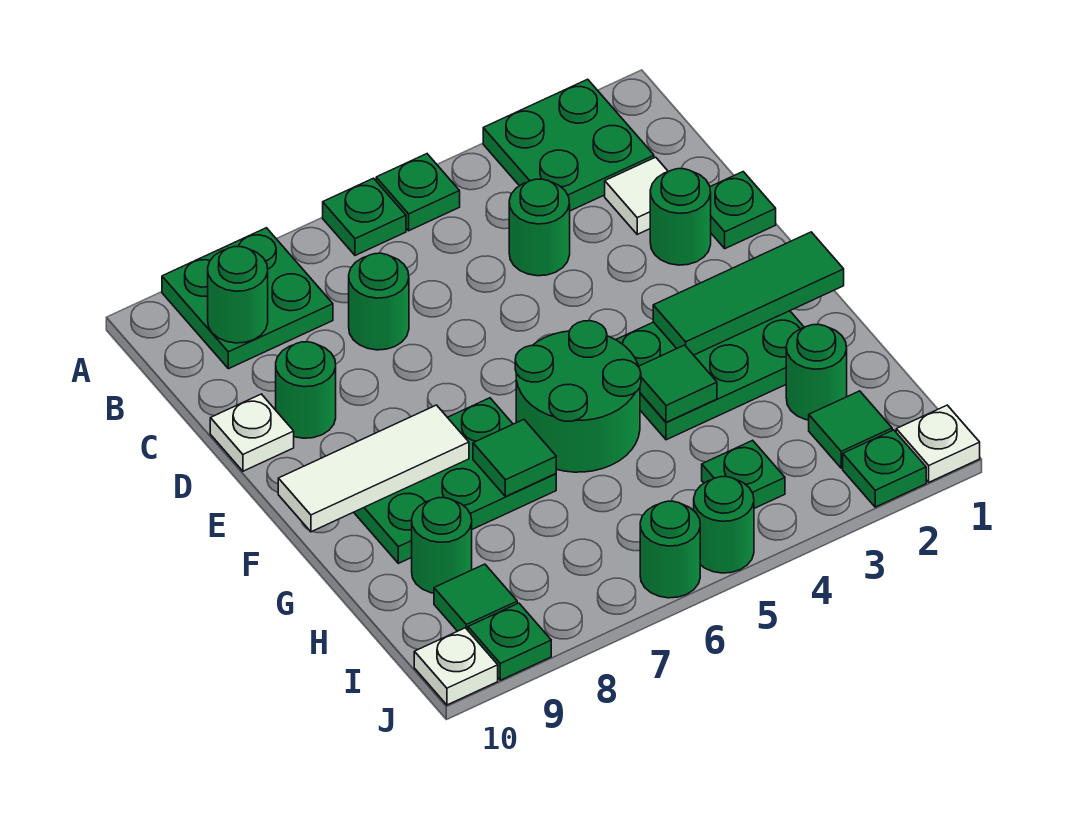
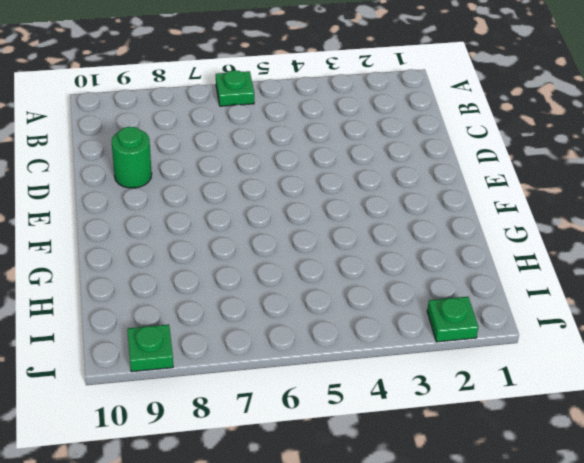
none -> green plate A2:B3 level 1
none -> green plate A5 level 1
none -> green plate A8:B9 level 1
none -> white tile C2 level 1

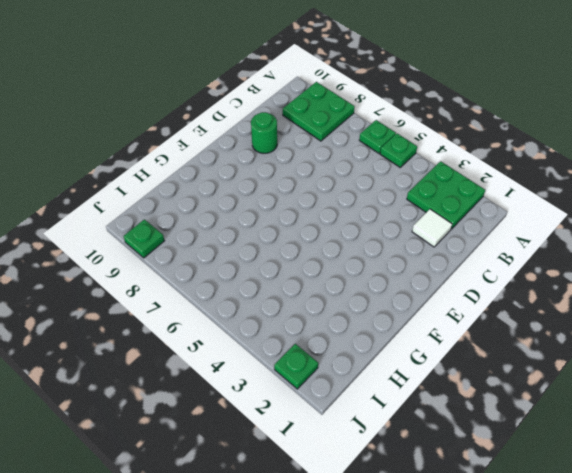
none -> green round brick C4 level 1
none -> green round brick C7 level 1
none -> green plate D1 level 1
none -> green round brick D2 level 1

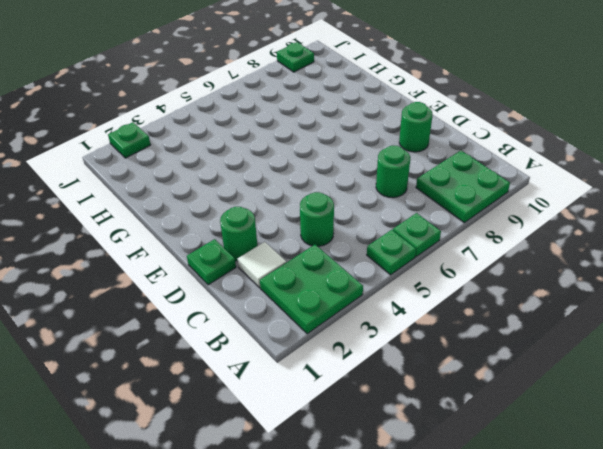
none -> white plate D10 level 1
none -> green plate F2:G4 level 1
none -> green round brick F5:G6 level 1
none -> green plate F7:G9 level 1

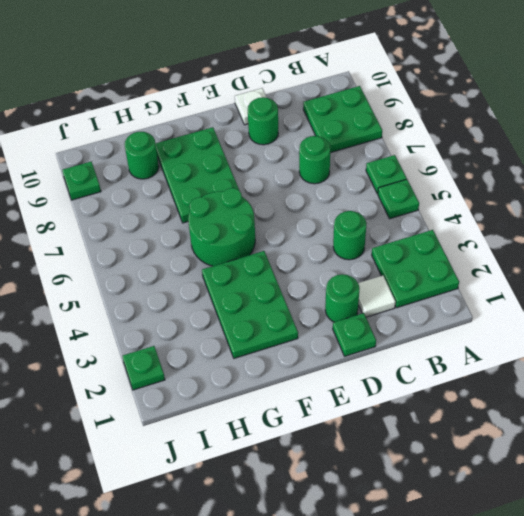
none -> green round brick H2 level 1
none -> green tile I2 level 1
none -> green plate I4 level 1
none -> green tile I9 level 1

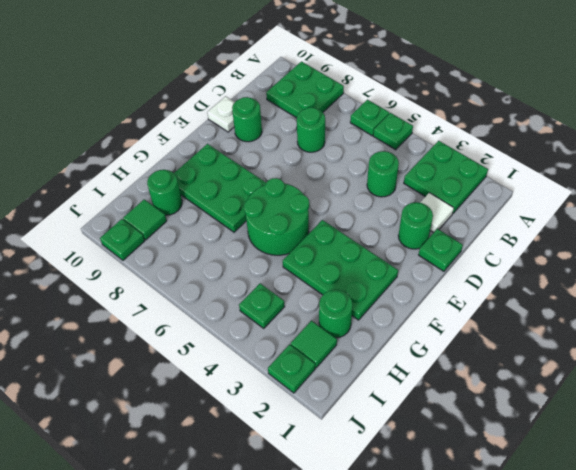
none -> white plate J1 level 1
none -> green round brick J5 level 1
none -> green round brick J6 level 1
none -> white plate J10 level 1

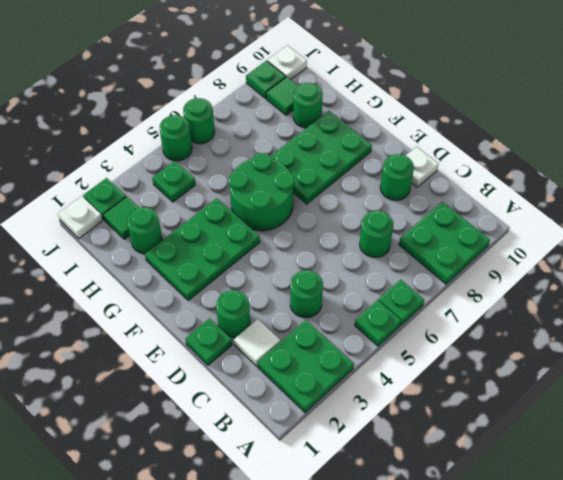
none -> green round brick B9 level 2
none -> green tile F1:F3 level 2
none -> white tile F8:F10 level 2
none -> green tile G4 level 2

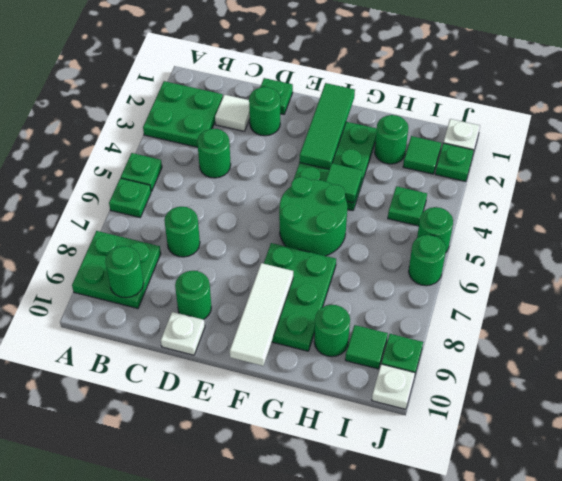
none -> green tile G7 level 2

